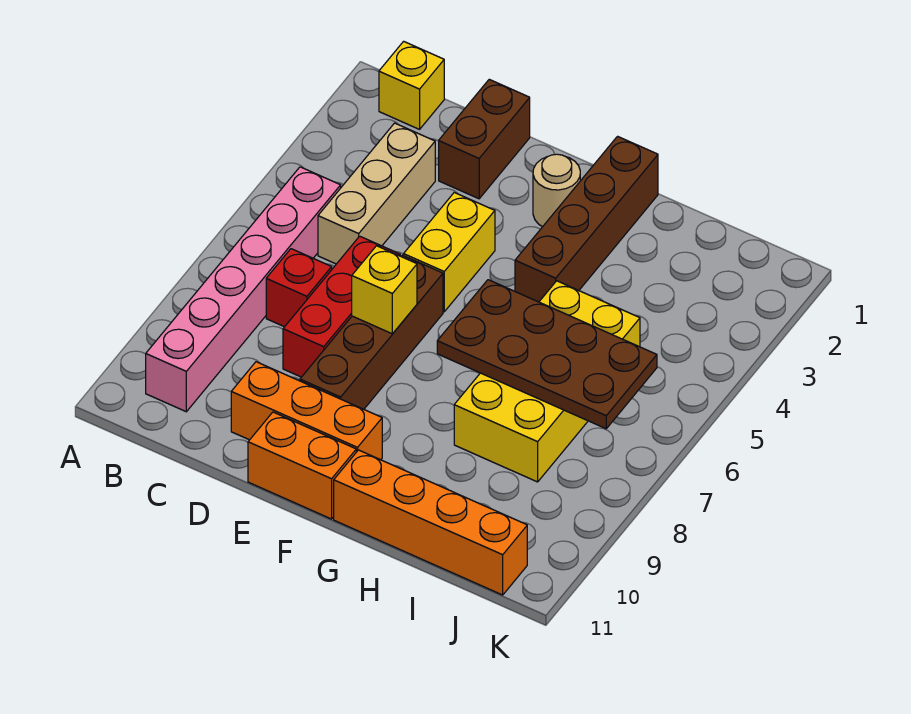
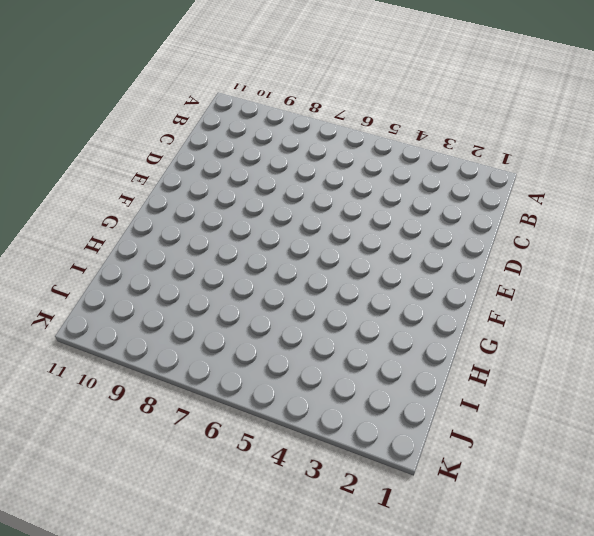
none -> yellow brick B1 level 1
none -> pink brick B5:B10 level 1
none -> tan brick C3:C5 level 1

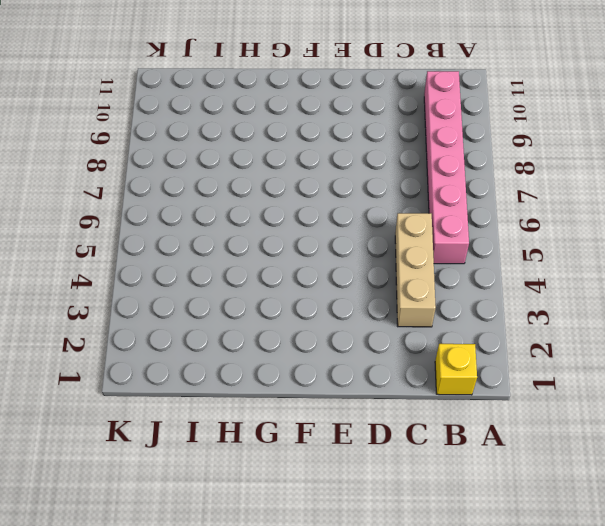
none -> red brick C7 level 1
none -> brown brick D1:D2 level 1
none -> red brick D6:D8 level 1

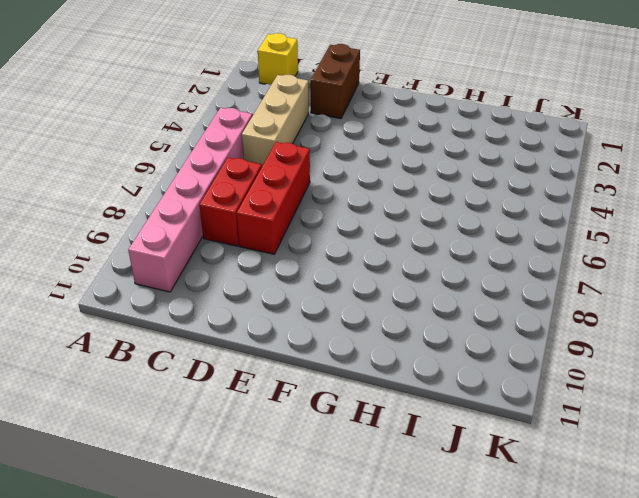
red brick C7:C8 level 1 -> red brick C7 level 1
none -> orange brick D10:F10 level 1
none -> yellow brick E4:E5 level 1
none -> brown brick E6:E9 level 1

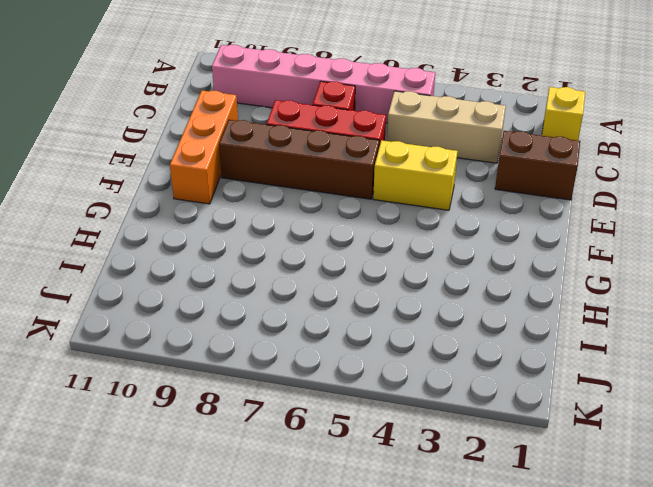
none -> orange brick E11:F11 level 1
none -> tan round brick F2 level 1
none -> brown brick G1:G4 level 1

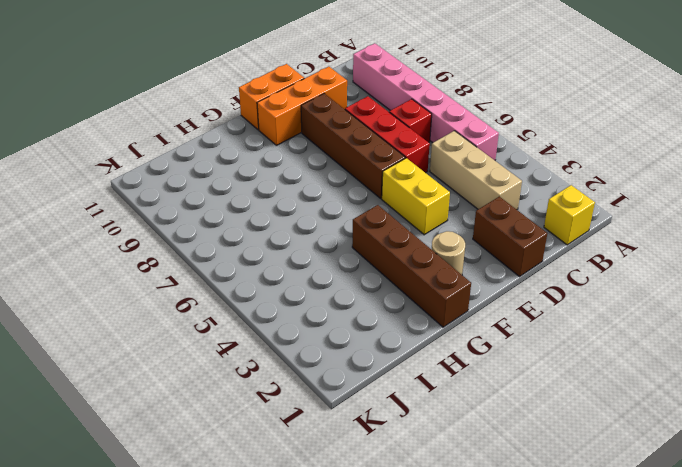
none -> orange brick G11:J11 level 1
none -> yellow brick H5:I8 level 1
none -> yellow brick E7 level 2

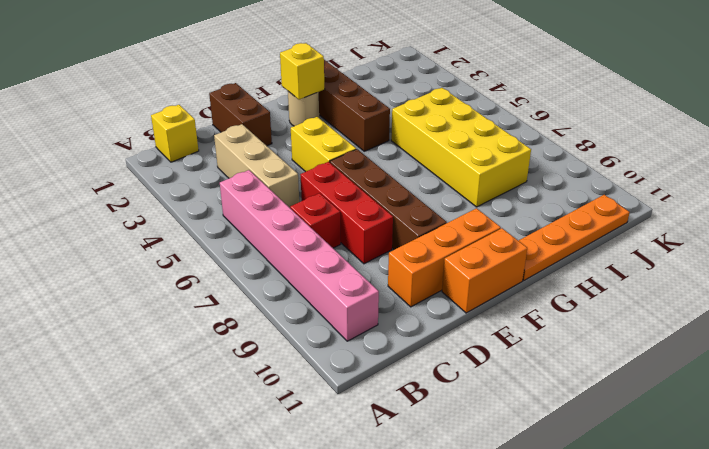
yellow brick F2 level 2 -> yellow brick E7 level 2
orange plate G11:J11 level 1 -> orange brick G11:J11 level 1
none -> brown plate G6:J7 level 2

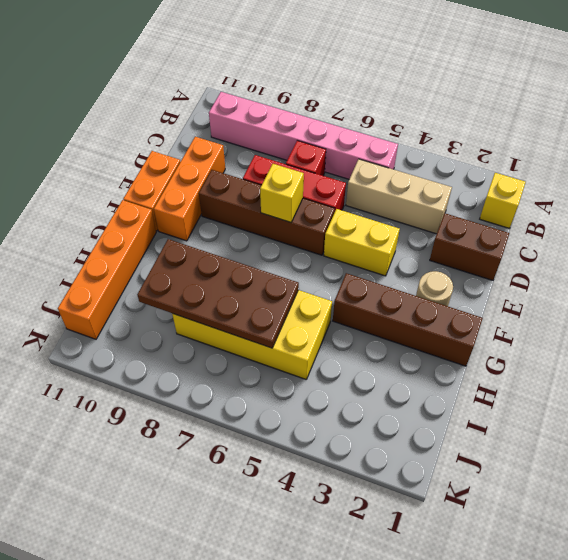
brown plate H6:I9 level 2 -> brown plate G6:J7 level 2

